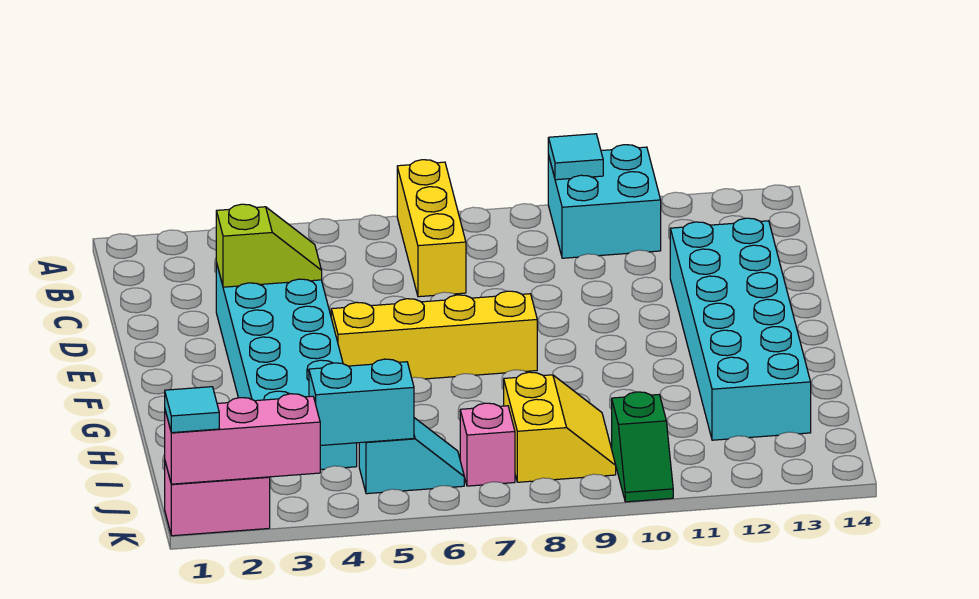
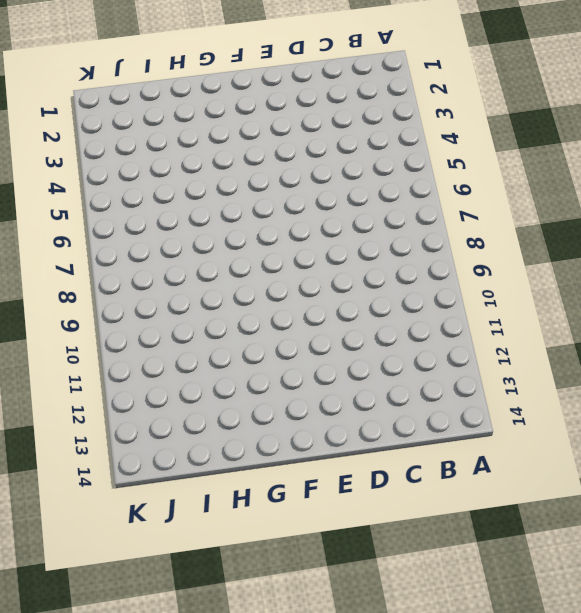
none -> yellow brick A7:C7 level 1
none -> cyan brick A10:B11 level 1
none -> cyan brick D3:I4 level 1

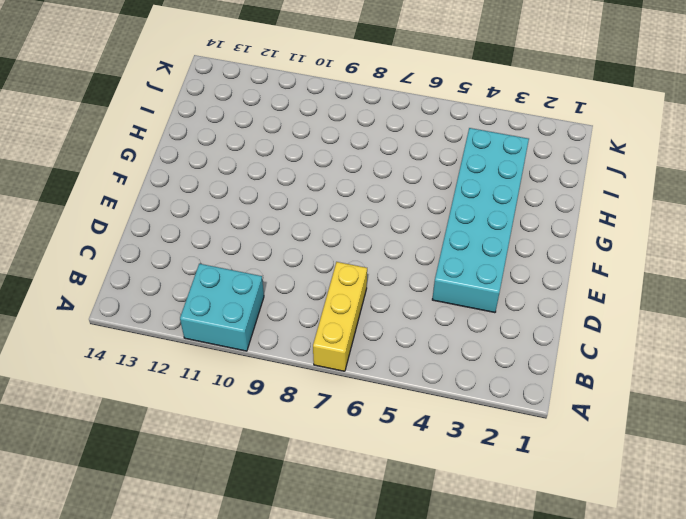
none -> cyan brick D12:I13 level 1
none -> yellow brick F5:F8 level 1
none -> yellow slope I8:J9 level 1 top 8

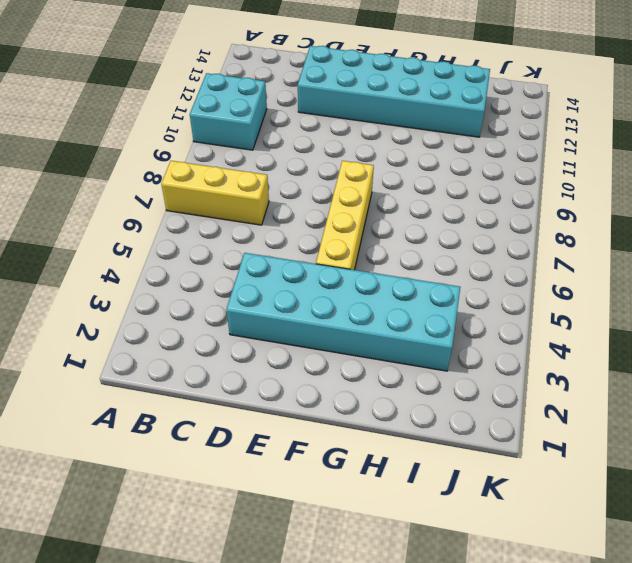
none -> yellow slope I8:J9 level 1 top 8
none -> cyan slope J5:J6 level 1 top 5
none -> pink brick J7 level 1

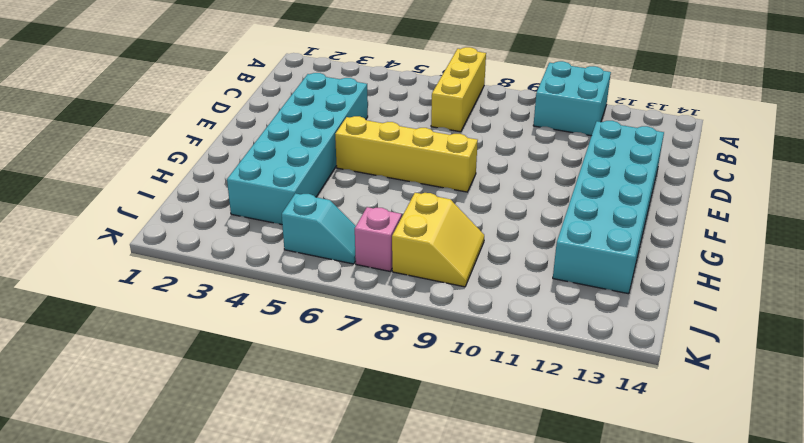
none -> green slope J10:K10 level 1 top J
none -> pink brick K1:K2 level 1
none -> cyan tile A10 level 2

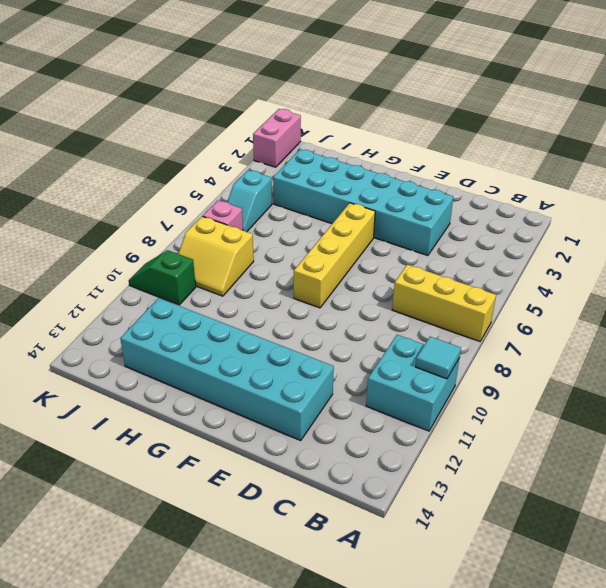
none -> lime slope D3:D4 level 2 top 3
none -> cyan brick J4:J5 level 2
none -> pink brick K1:K3 level 2

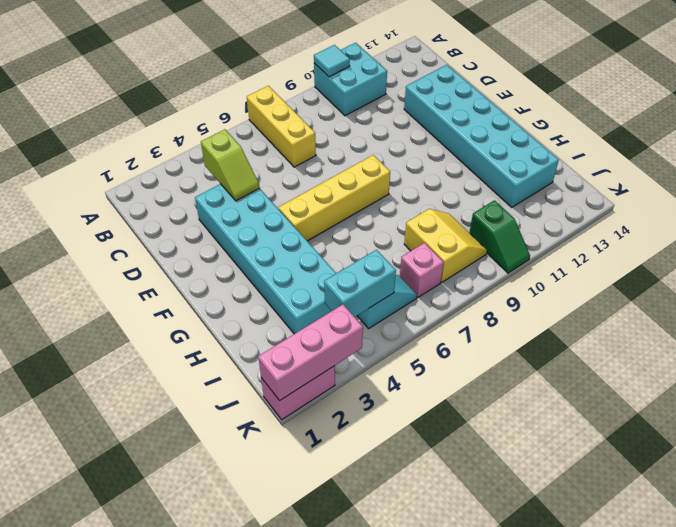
lime slope C4:D4 level 2 top C -> lime slope D3:D4 level 2 top 3
none -> cyan tile K1 level 3

